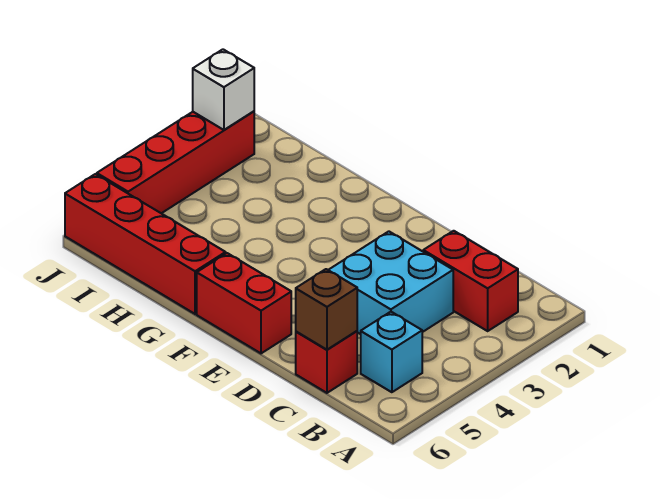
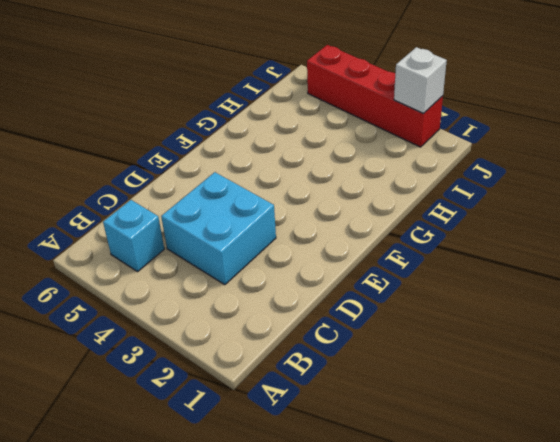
none -> red brick B2:C2 level 1
none -> red brick C6 level 1

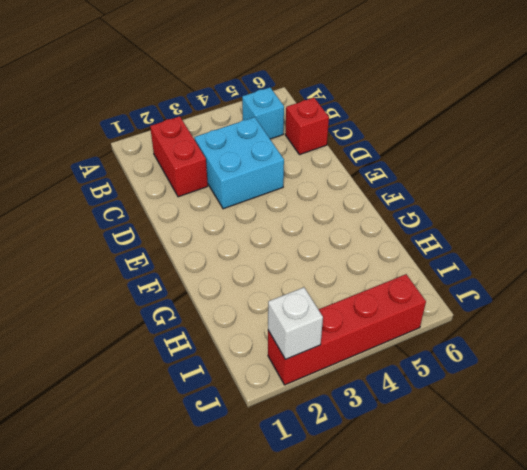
none -> red brick E6:F6 level 1
none -> red brick G6:J6 level 1

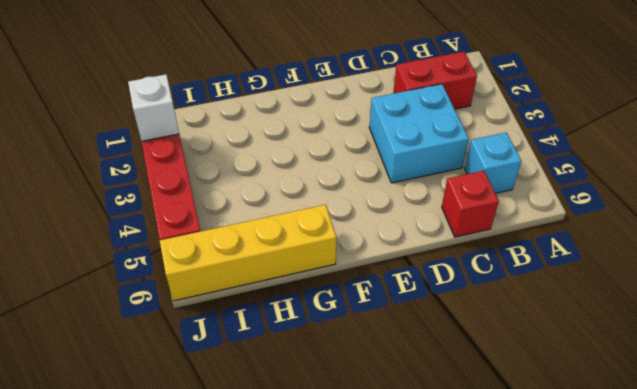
yellow brick G6:J6 level 1 -> red brick G6:J6 level 1
none -> red brick E6:F6 level 1
none -> brown brick C6 level 2

